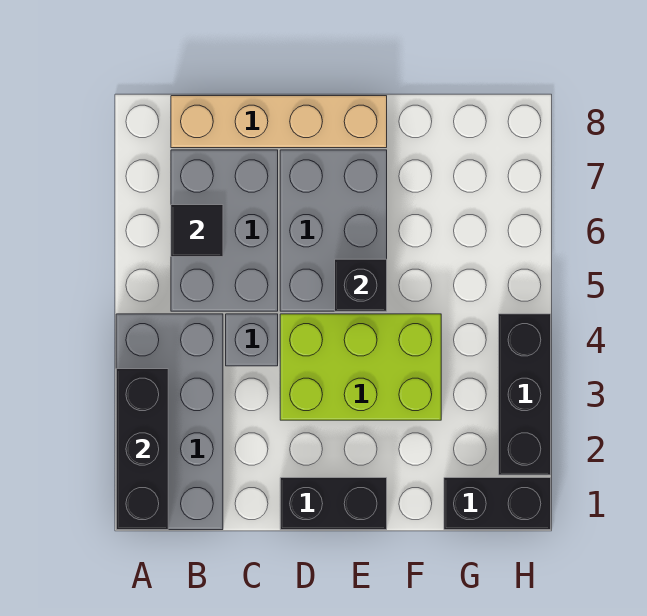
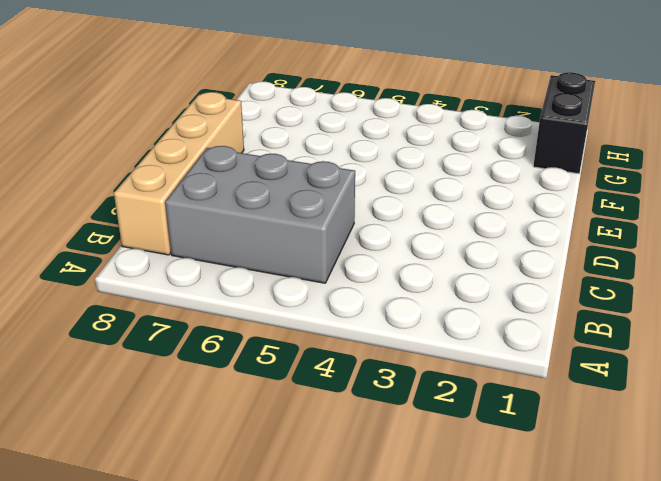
none -> grey brick A1:B4 level 1
none -> grey brick C4 level 1
none -> black brick D1:E1 level 1

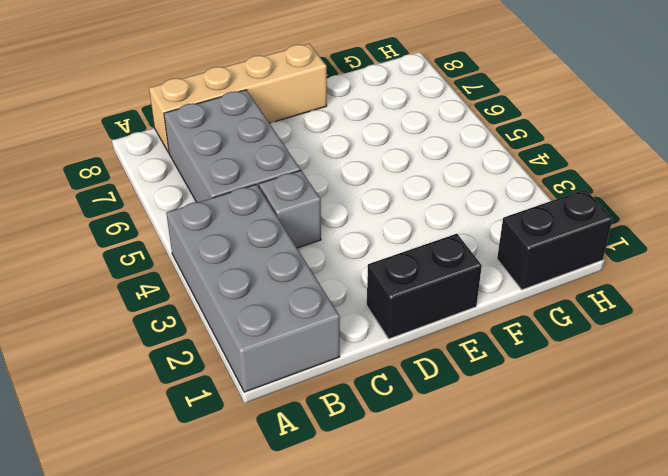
none -> lime brick D3:F4 level 1
none -> grey brick D5:E7 level 1
none -> black brick H2:H4 level 1

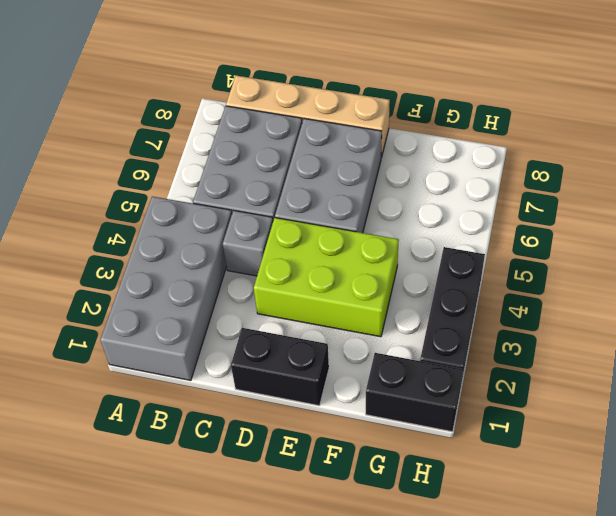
none -> black brick A1:A3 level 2
none -> black tile B6 level 2
none -> black brick E5 level 2

